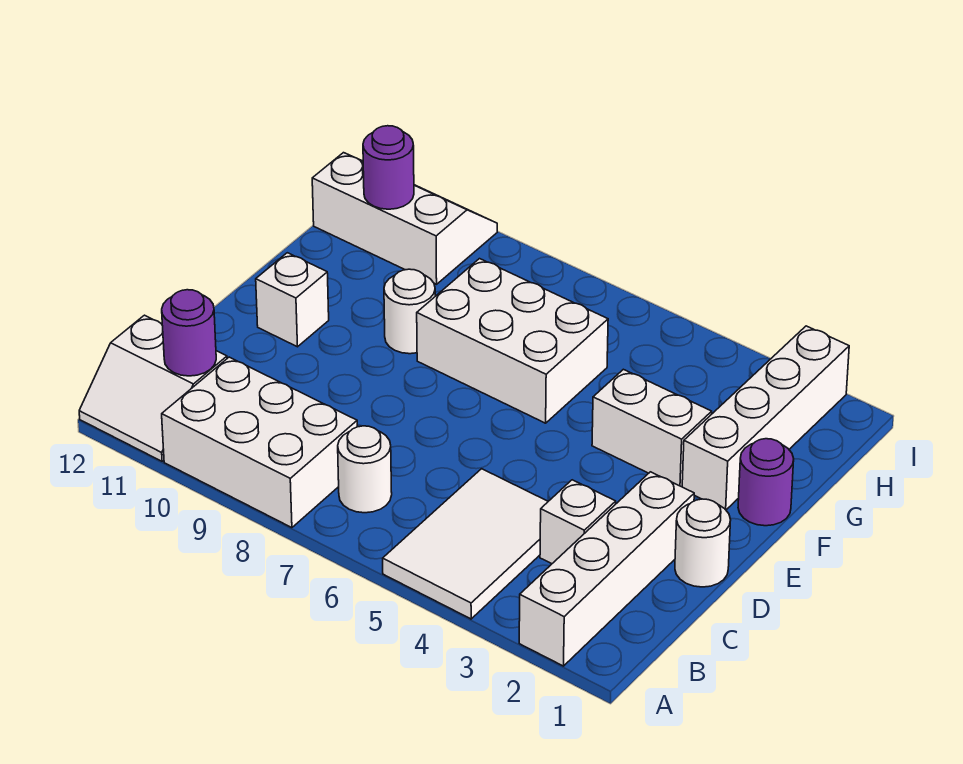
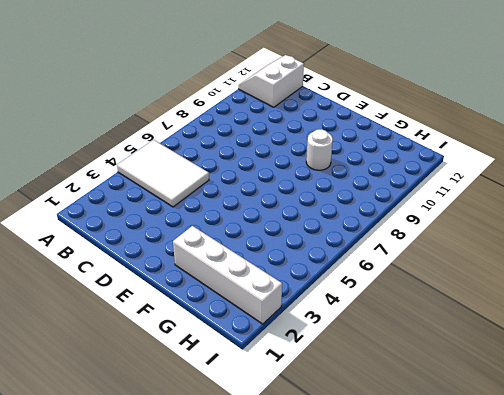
none -> white brick A2:D2 level 1
none -> white brick A8:B10 level 1
none -> white round brick B7 level 1

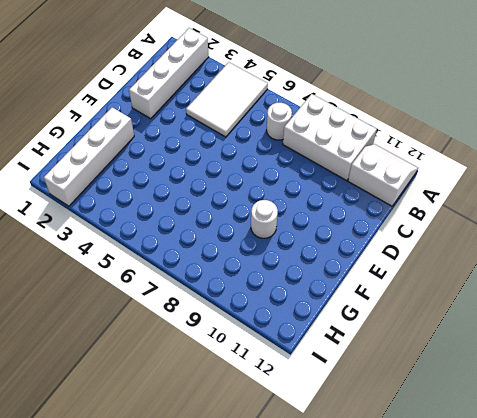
none -> white brick C3 level 1
none -> white round brick D1 level 1
none -> white brick E11 level 1

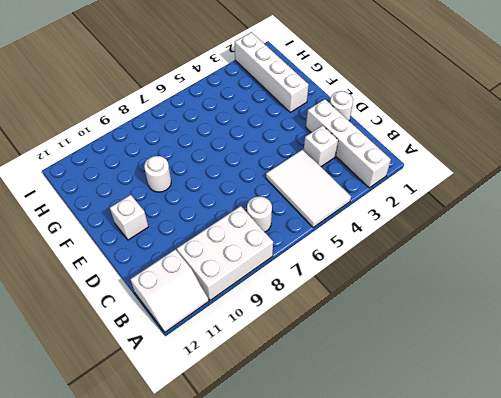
none -> purple round brick F1 level 1
none -> white brick F3:F4 level 1
none -> white brick F6:G8 level 1

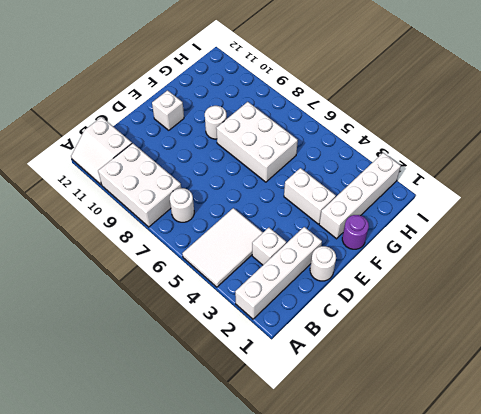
none -> white slope H10:I12 level 1 top H
none -> purple round brick B11 level 2
none -> purple round brick H11 level 2

